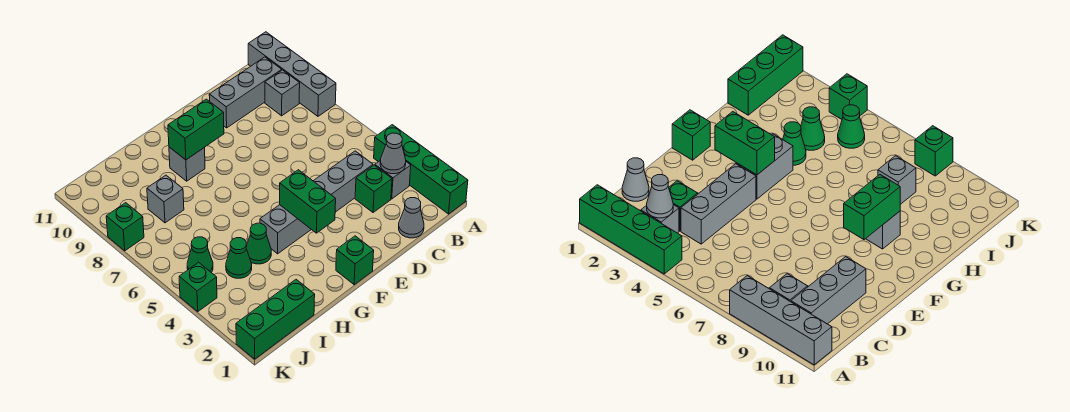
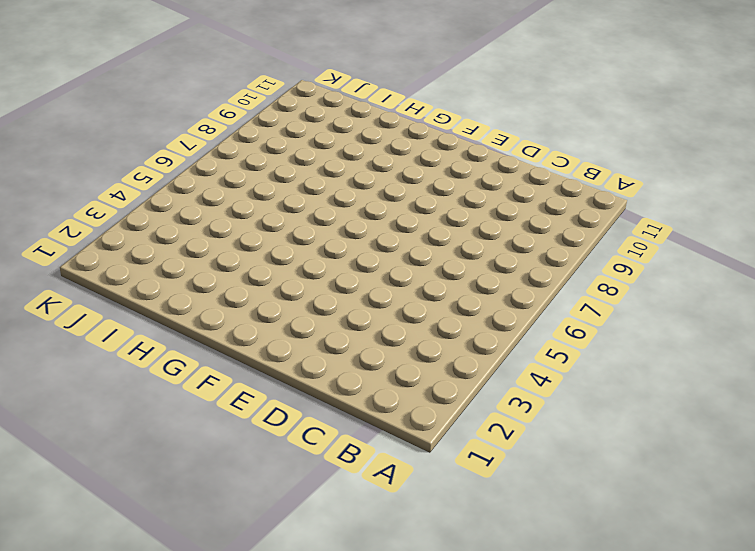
none -> green brick A1:A4 level 1
none -> grey brick A8:A11 level 1
none -> grey brick B3 level 1

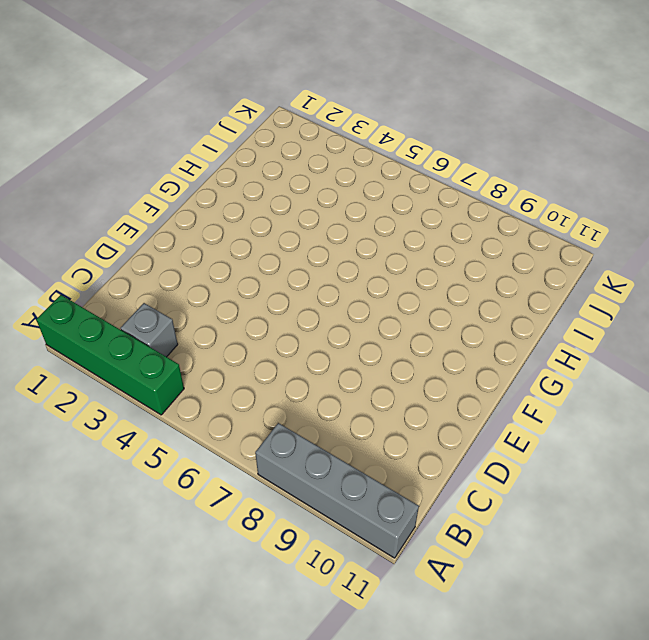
none -> grey brick B9 level 1
none -> grey brick B10:D10 level 1
none -> grey cone C1 level 1

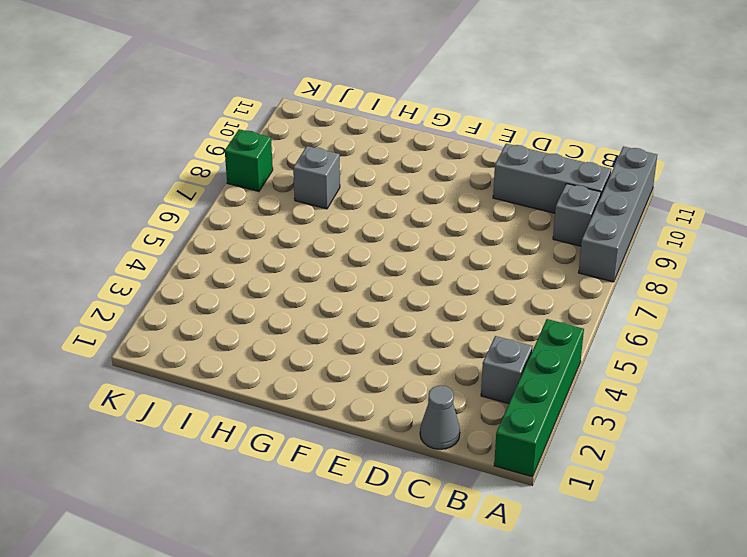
none -> green brick C3 level 1
none -> grey brick C4:E4 level 1
none -> green brick F1 level 1

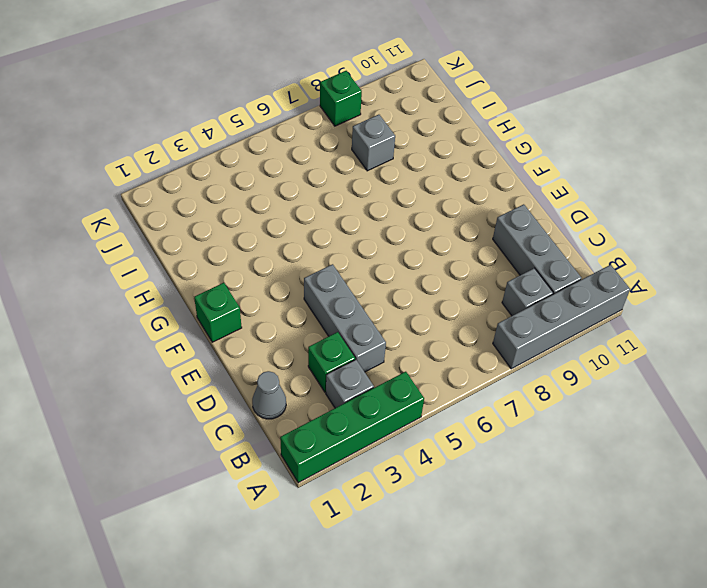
none -> grey brick F4:G4 level 1
none -> grey brick G9 level 1
none -> green cone H4 level 1

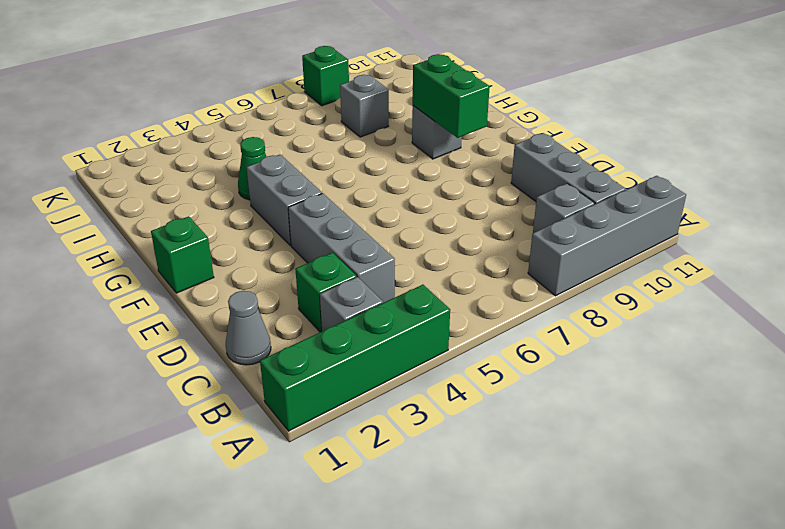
none -> green brick I1:K1 level 1
none -> green cone I4 level 1
none -> green cone J5 level 1

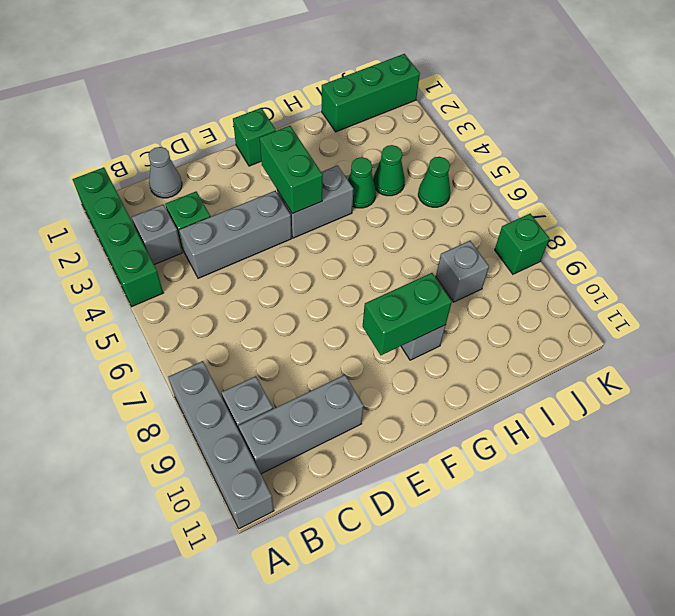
none -> green brick K4 level 1
none -> grey cone B3 level 2

